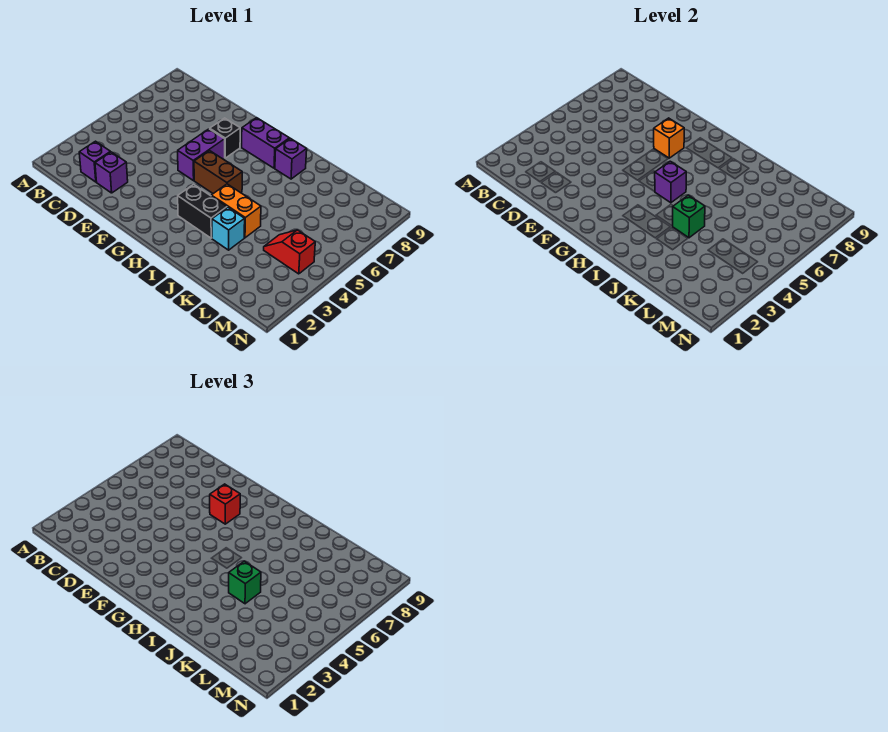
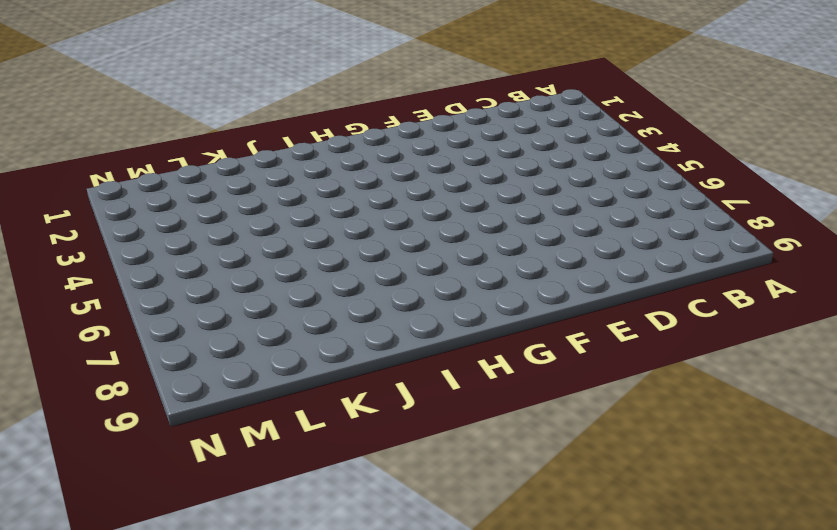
none -> purple brick C2 level 1
none -> purple brick D2 level 1
none -> purple brick F5:F6 level 1

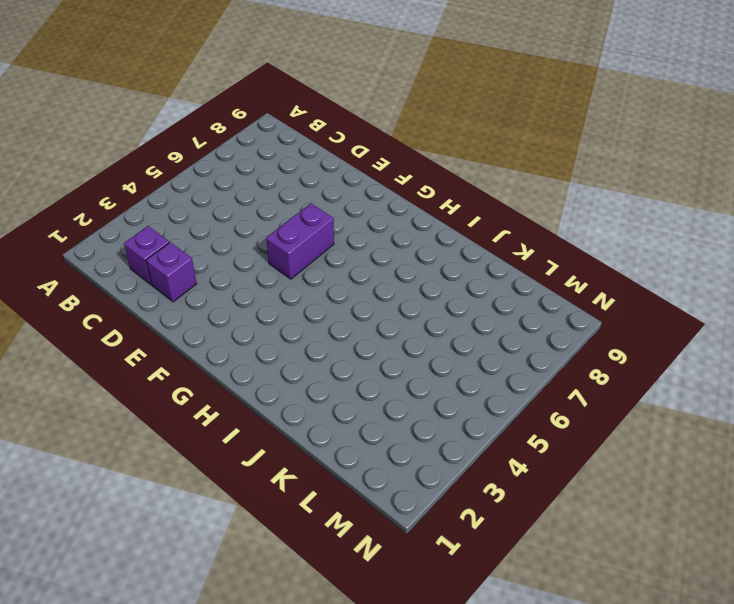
none -> black brick F7 level 1
none -> brown brick G5:H5 level 1
none -> purple brick G8:H8 level 1

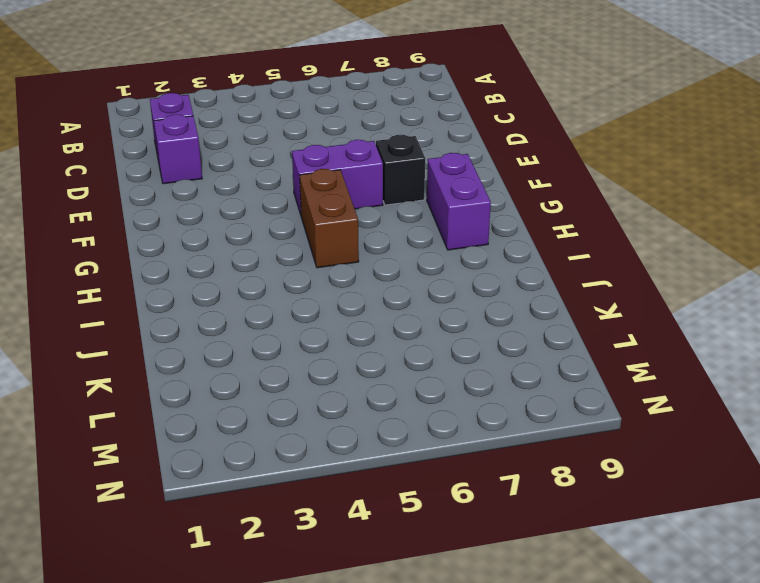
none -> black brick H3:I3 level 1
none -> orange brick I4:J4 level 1
none -> purple brick I8 level 1

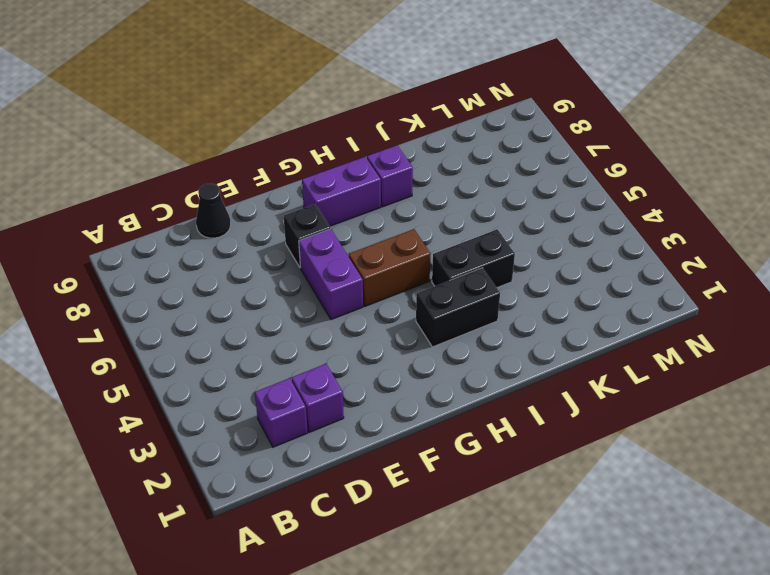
black cone D9 level 1 -> none
black brick I4:J4 level 1 -> orange brick I4:J4 level 1
none -> cyan brick J3 level 1
none -> red slope L4:M4 level 1 top M
none -> orange brick F7 level 2

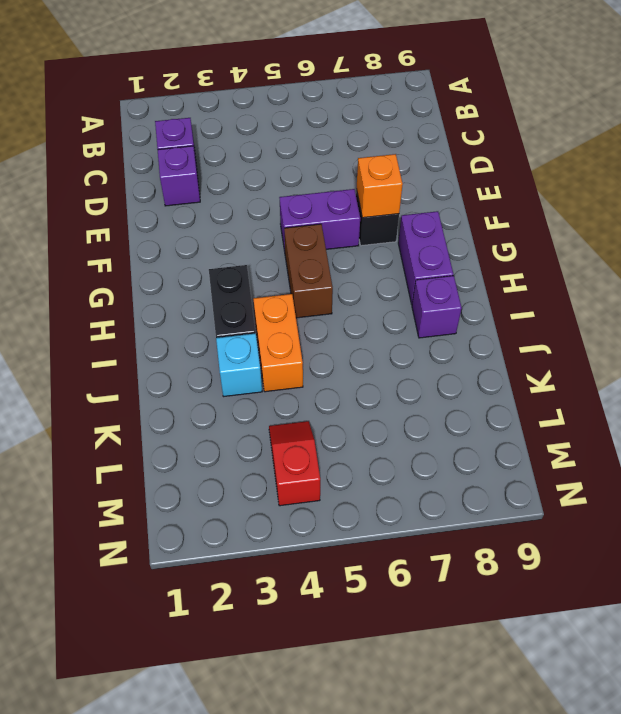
none -> purple brick H5 level 2
none -> green brick J4 level 2
none -> red brick F7 level 3

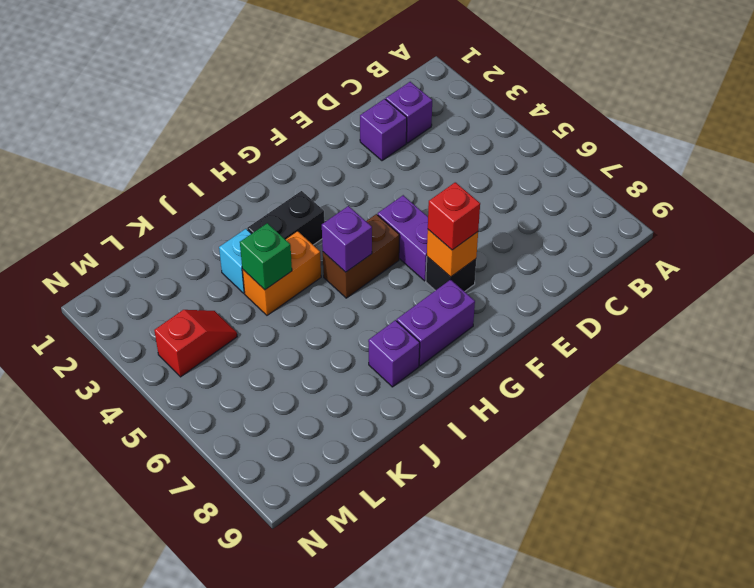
none -> green brick J4 level 3

